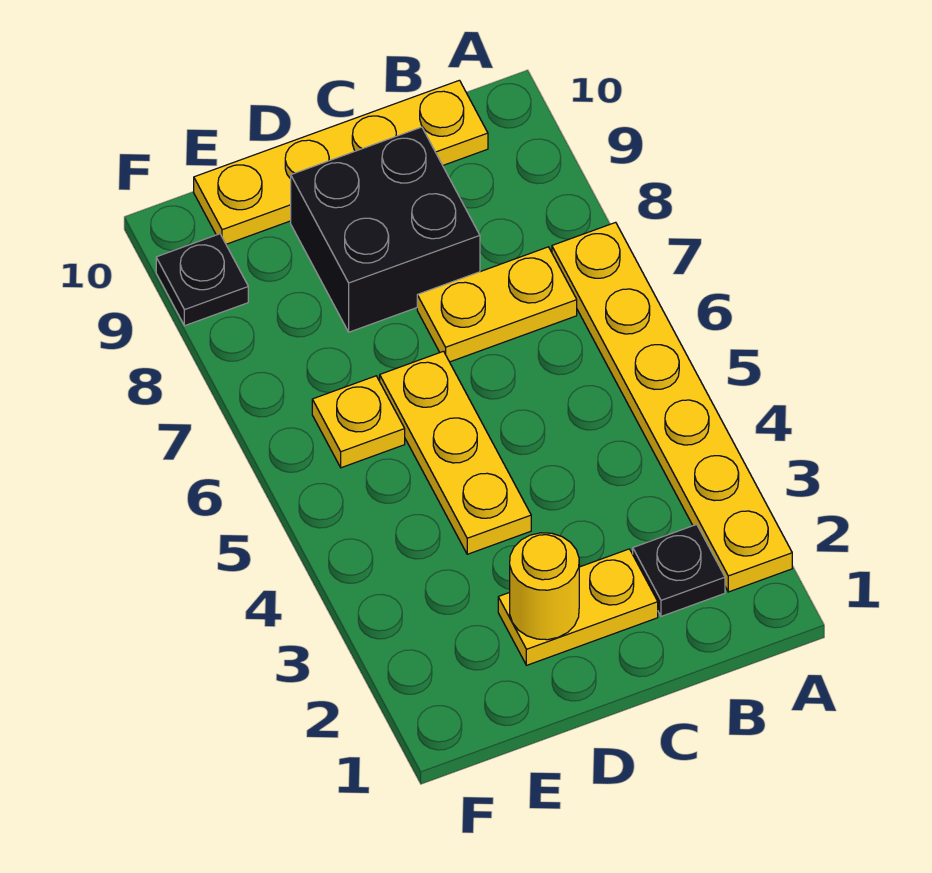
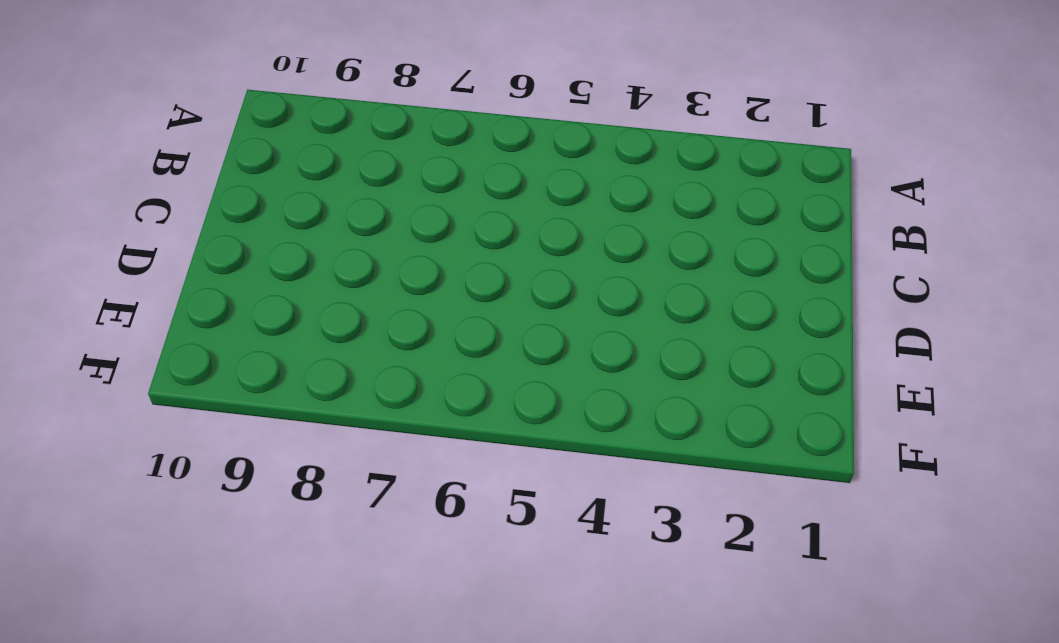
none -> yellow plate A2:A7 level 1
none -> black plate B2 level 1

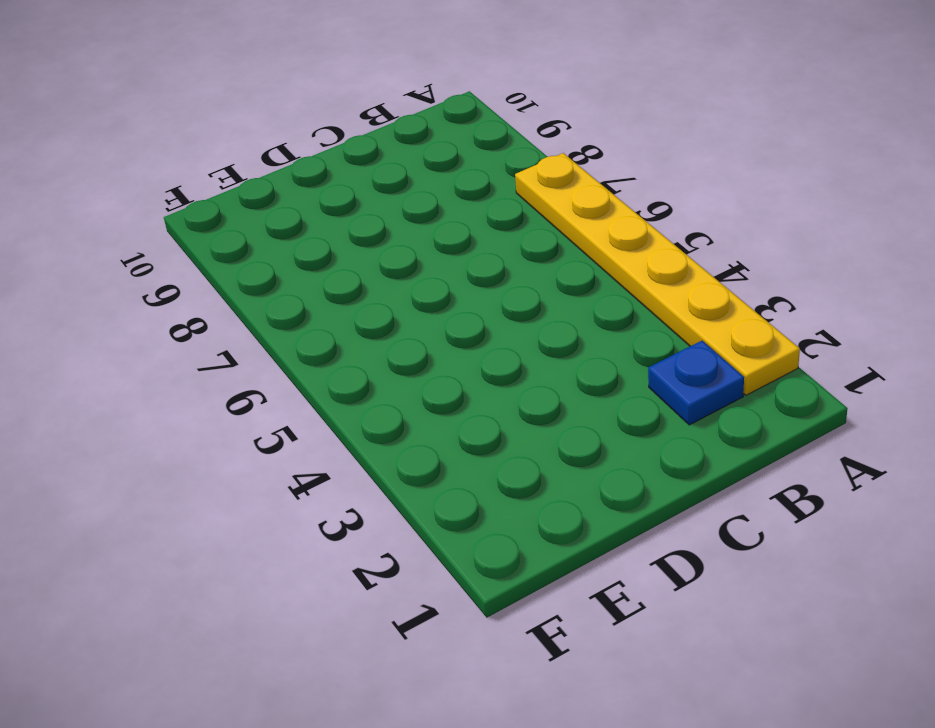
blue plate B2 level 1 -> black plate B2 level 1
none -> yellow plate B7:C7 level 1
none -> yellow plate B10:E10 level 1

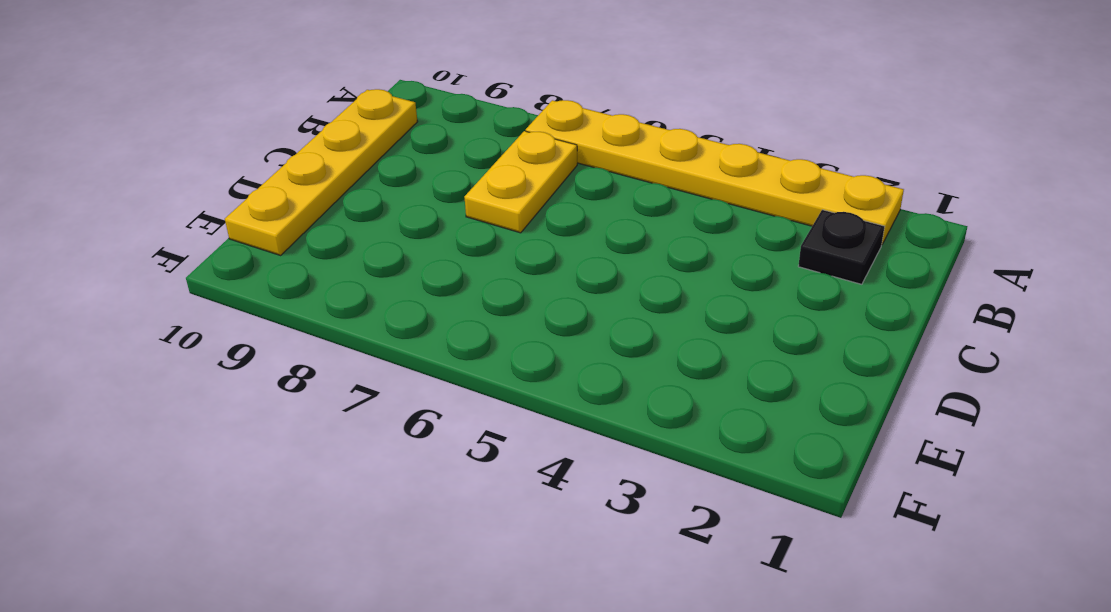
none -> yellow plate C2:D2 level 1
none -> black brick C8:D9 level 1

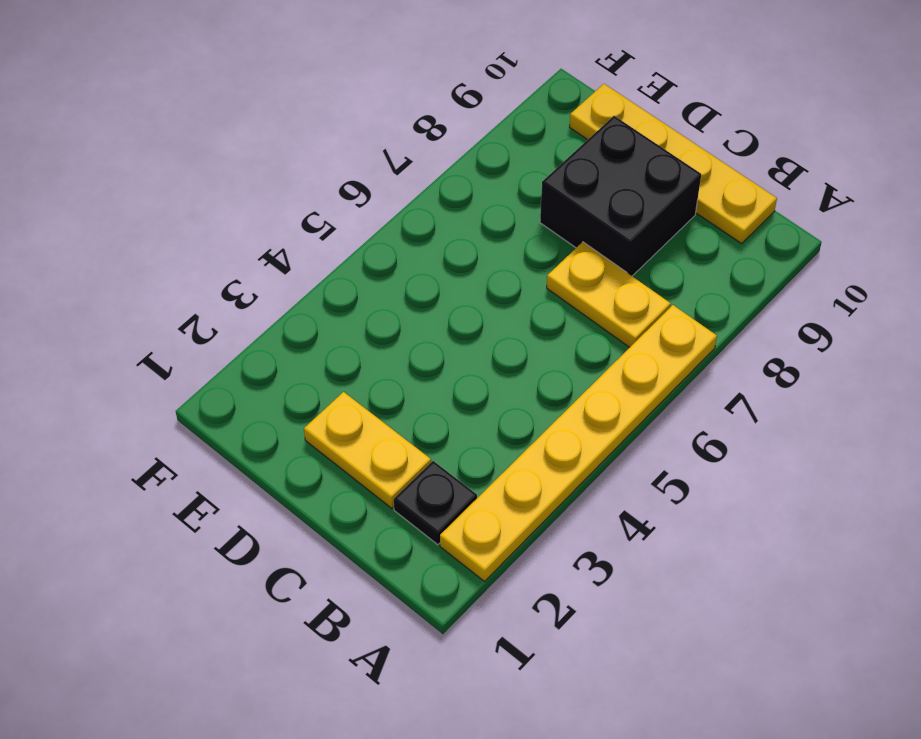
none -> yellow plate D4:D6 level 1
none -> yellow plate E6 level 1

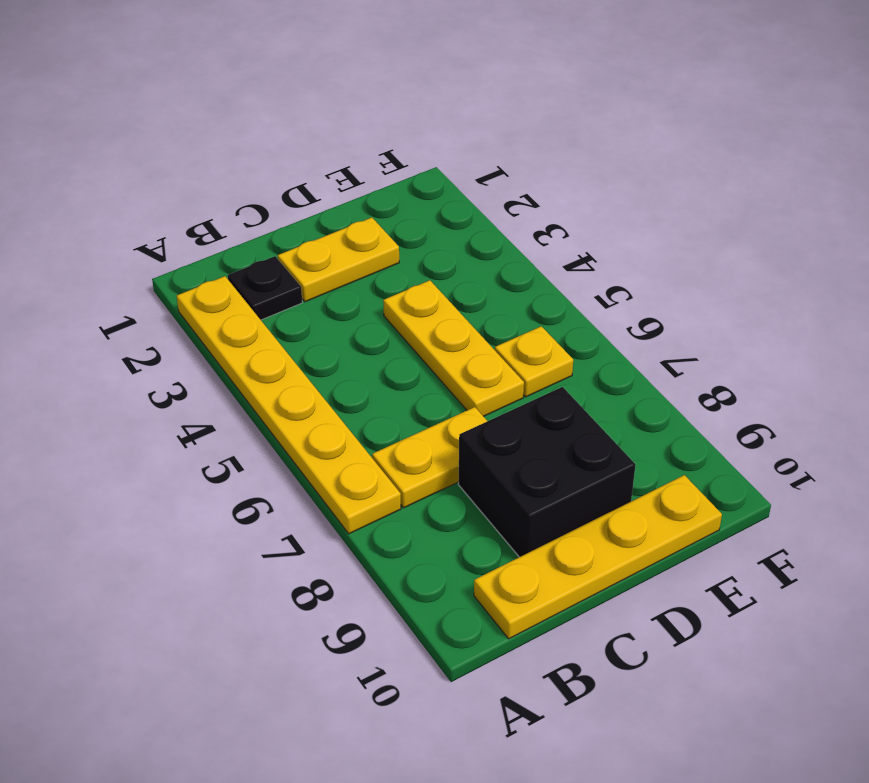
none -> black plate F9 level 1
none -> yellow round brick D2 level 2

